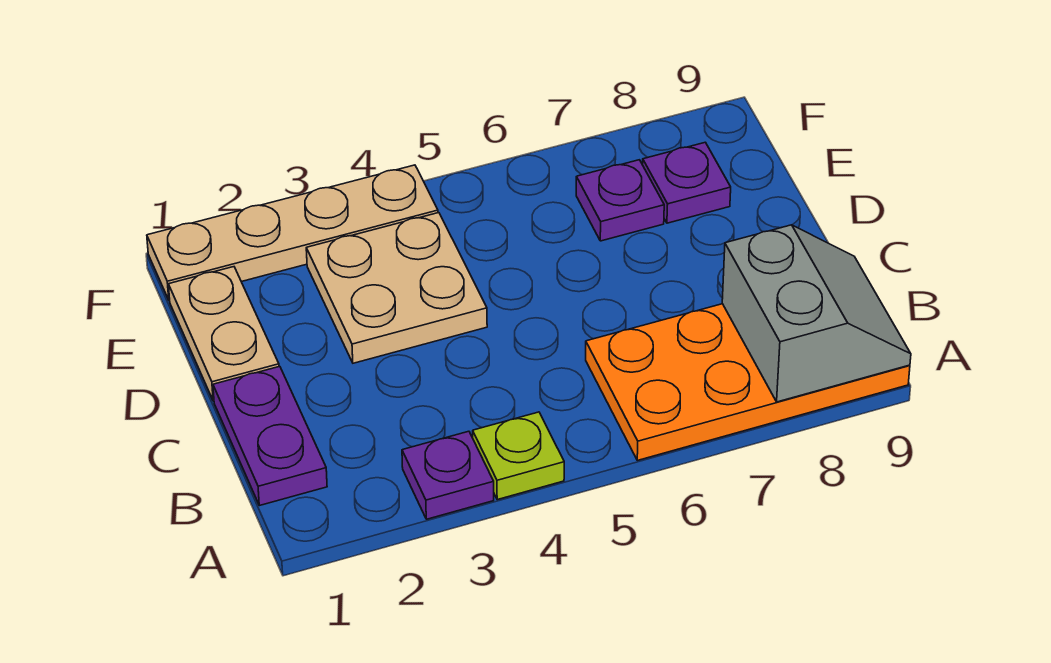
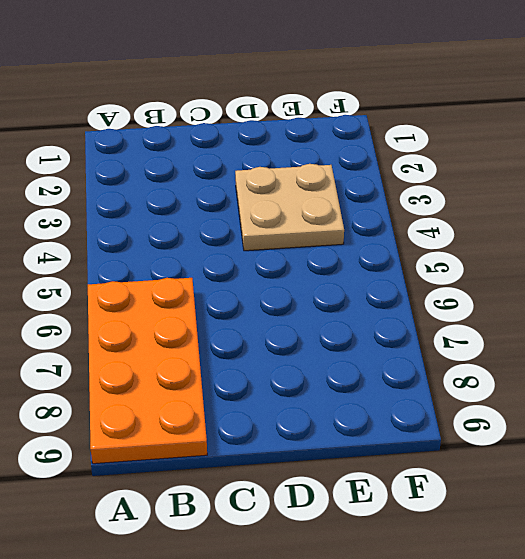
none -> purple plate A3 level 1
none -> lime plate A4 level 1

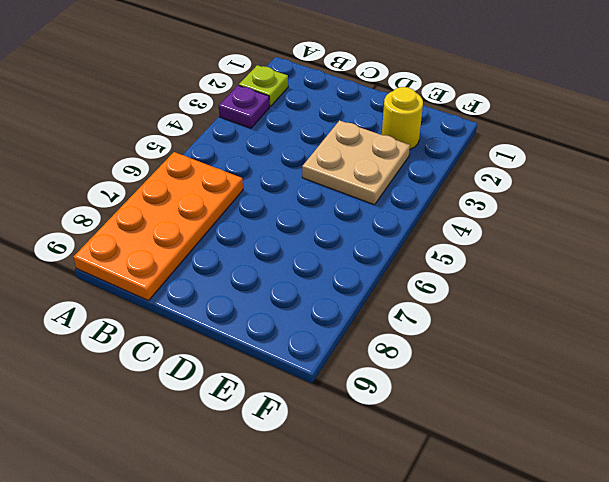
lime plate A2 level 1 -> lime plate A4 level 1
yellow round brick E2 level 1 -> none
none -> purple plate B1:C1 level 1
none -> tan plate D1:E1 level 1

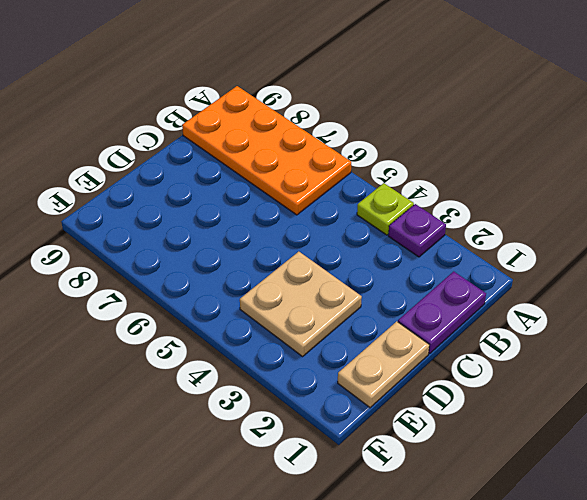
none -> purple plate E7 level 1
none -> purple plate E8 level 1

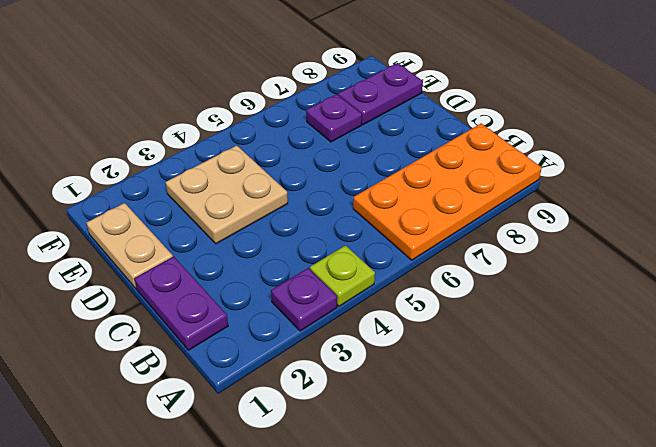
purple plate E8:E9 level 1 -> purple plate E8 level 1
none -> tan plate F1:F4 level 1
none -> grey slope A8:B9 level 2 top 8

